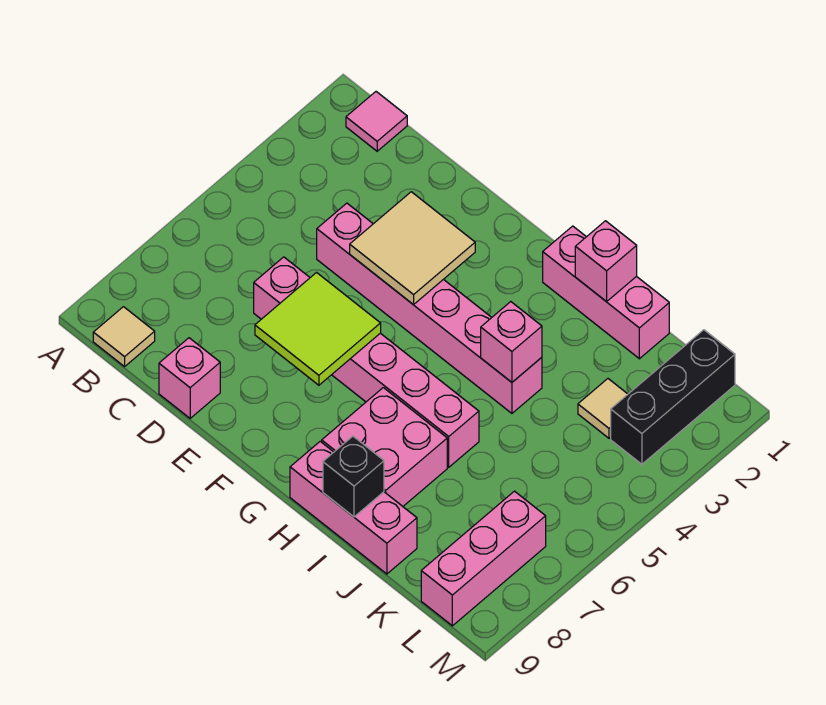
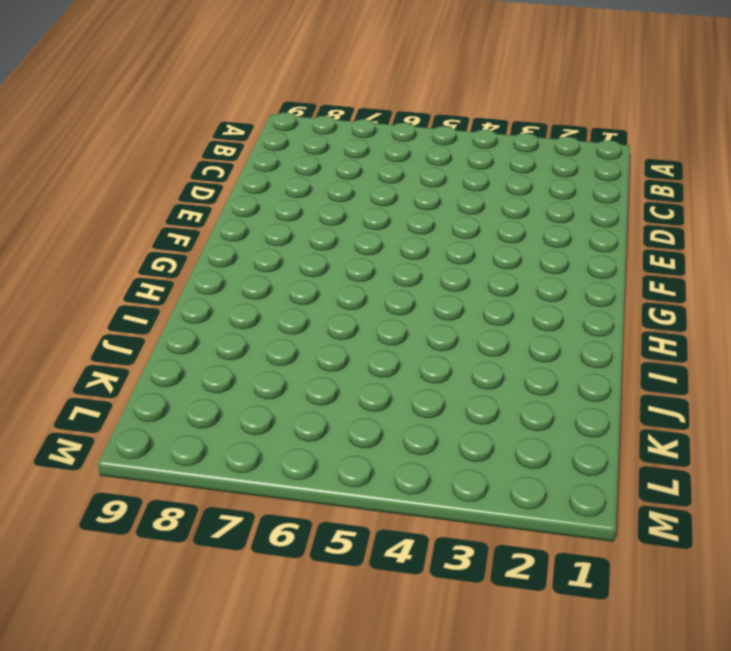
none -> pink tile B1 level 1
none -> tan tile B9 level 1
none -> pink brick D4:I4 level 1

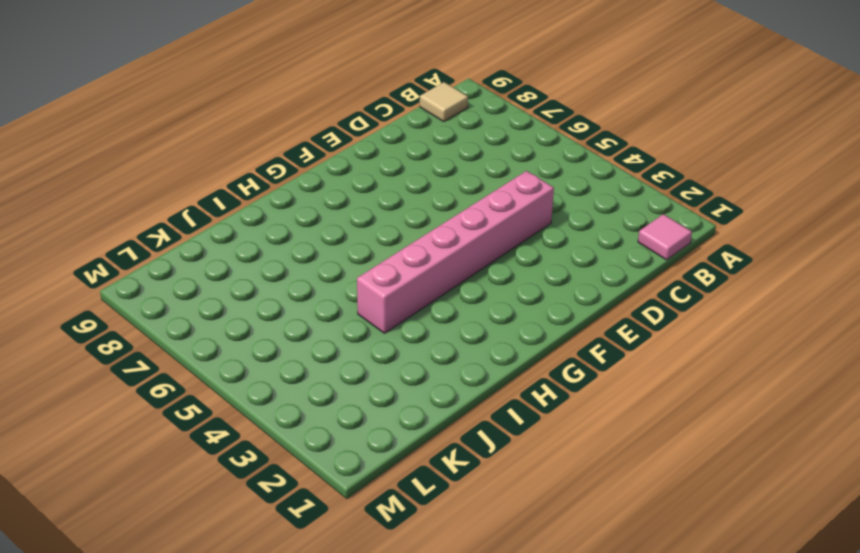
none -> pink brick D6:I6 level 1
none -> pink brick D9 level 1
none -> pink brick H1:J1 level 1

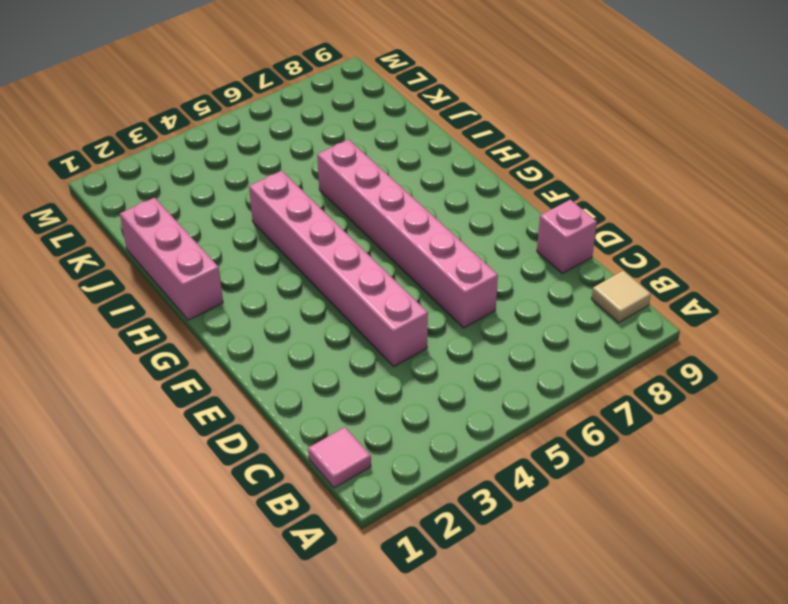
none -> pink brick H7:I8 level 1
none -> pink brick H9:J9 level 1
none -> tan tile K3 level 1

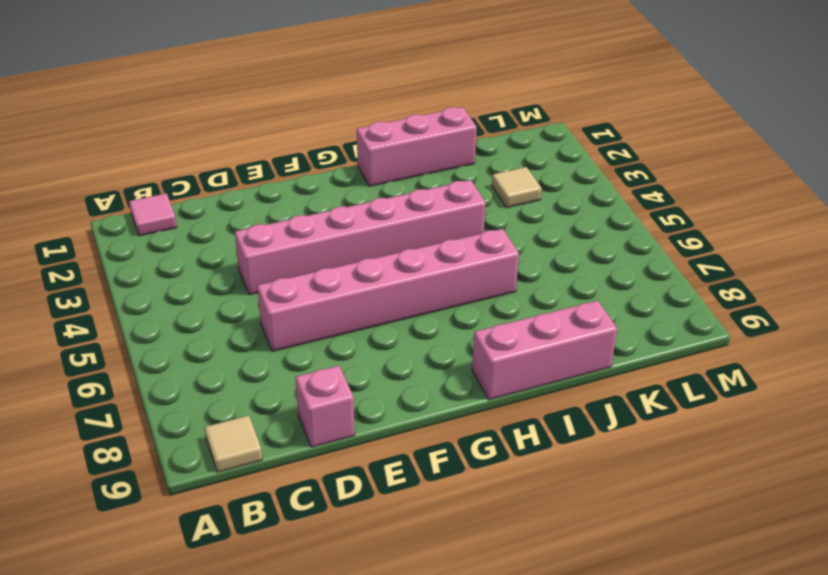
none -> pink brick H7:I8 level 1
none -> black brick L1:L3 level 1
none -> pink brick L7:L9 level 1

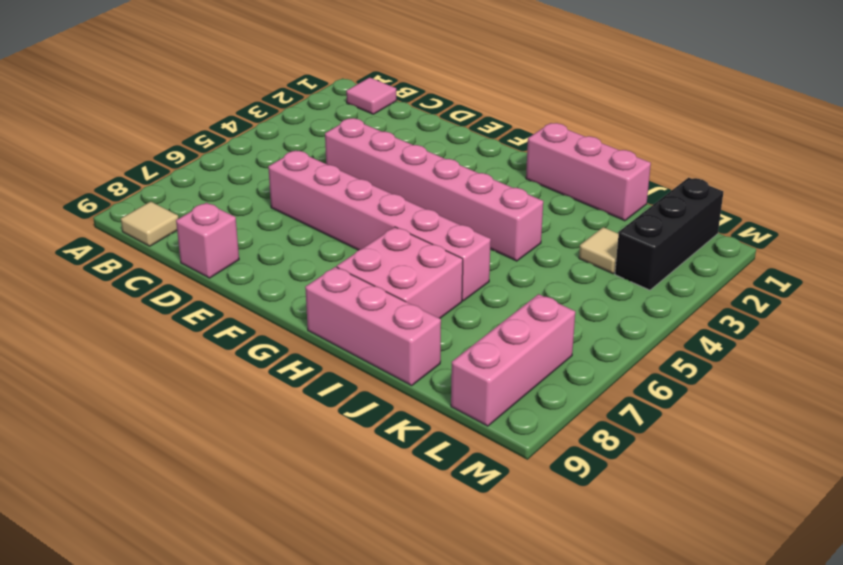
none -> tan tile E3:F4 level 2
none -> lime tile E6:F7 level 2
none -> pink brick I1 level 2

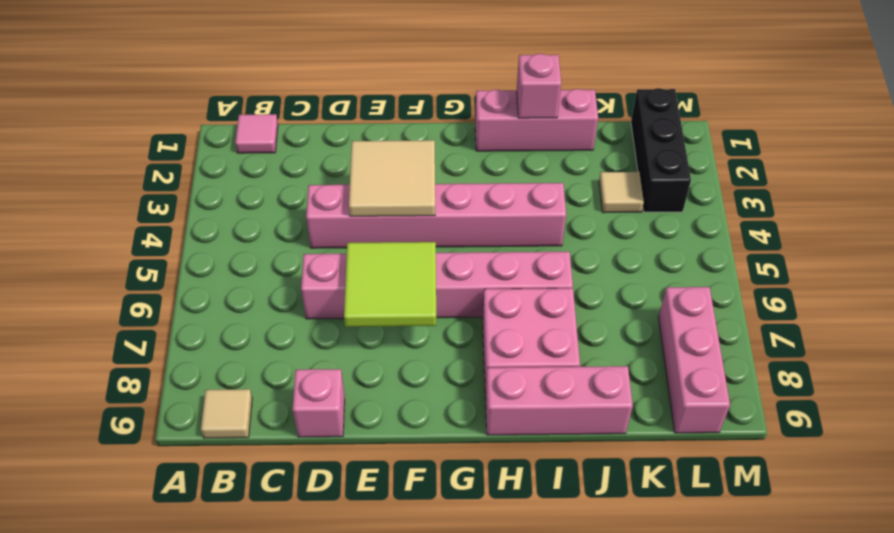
none -> pink brick I4 level 2
none -> black brick I9 level 2

